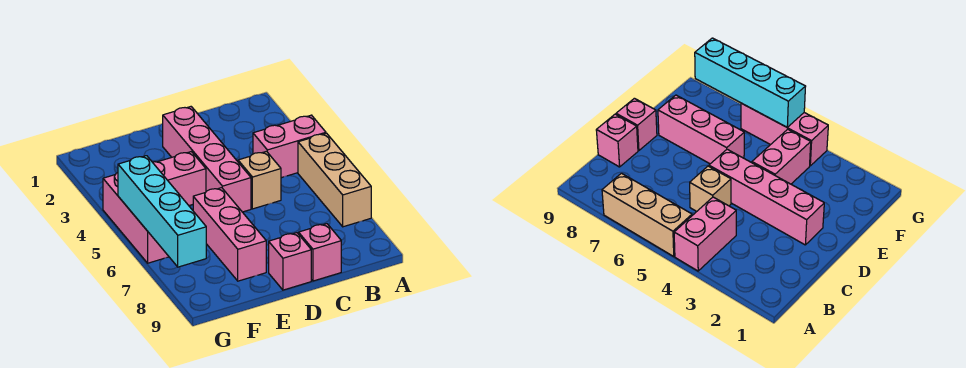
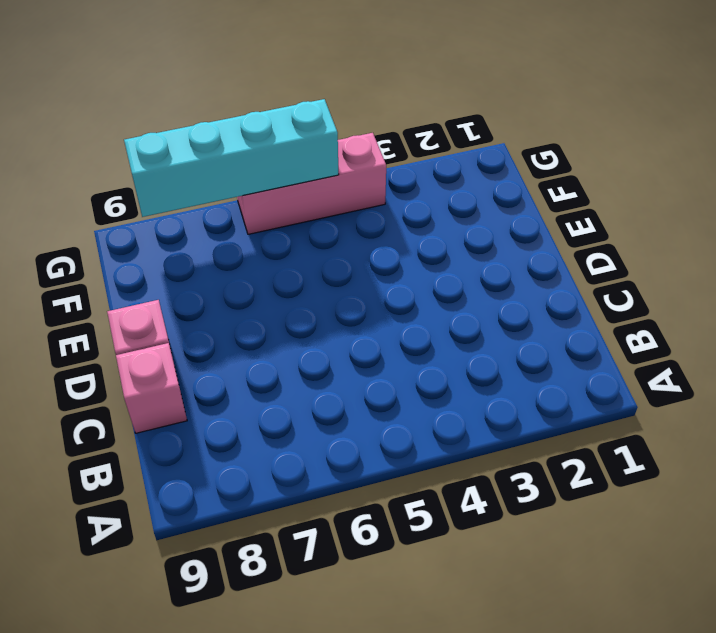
none -> pink brick A4:B4 level 1
none -> tan brick A5:A7 level 1

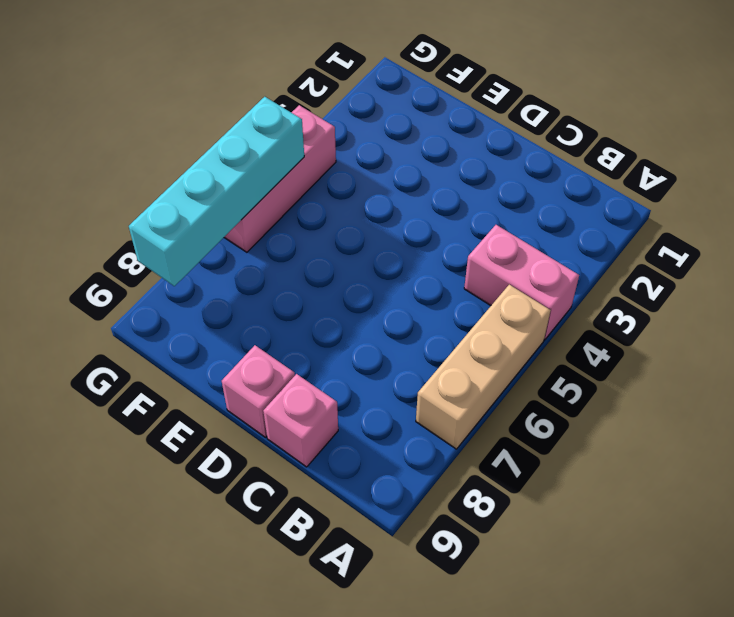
none -> tan brick C5 level 1
none -> pink brick D2:D5 level 1

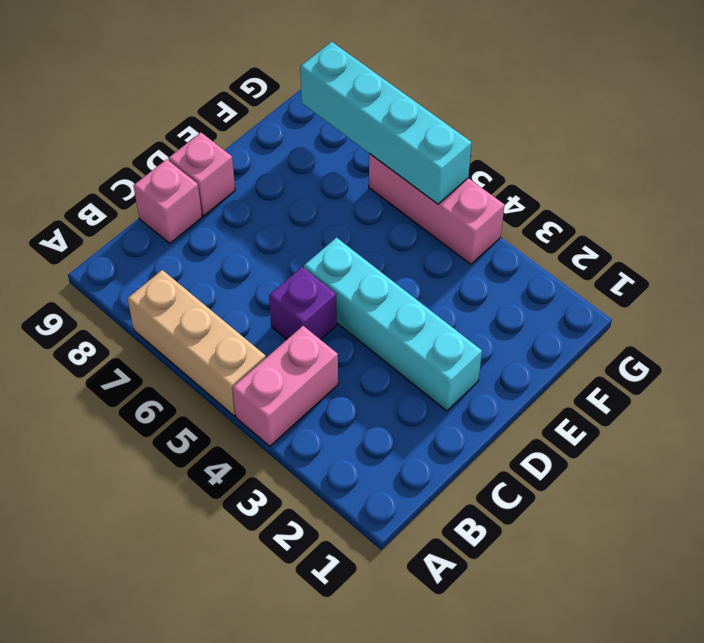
purple brick C5 level 1 -> tan brick C5 level 1
cyan brick D2:D5 level 1 -> pink brick D2:D5 level 1
none -> pink brick E4:F4 level 1
none -> pink brick E6:E8 level 1

